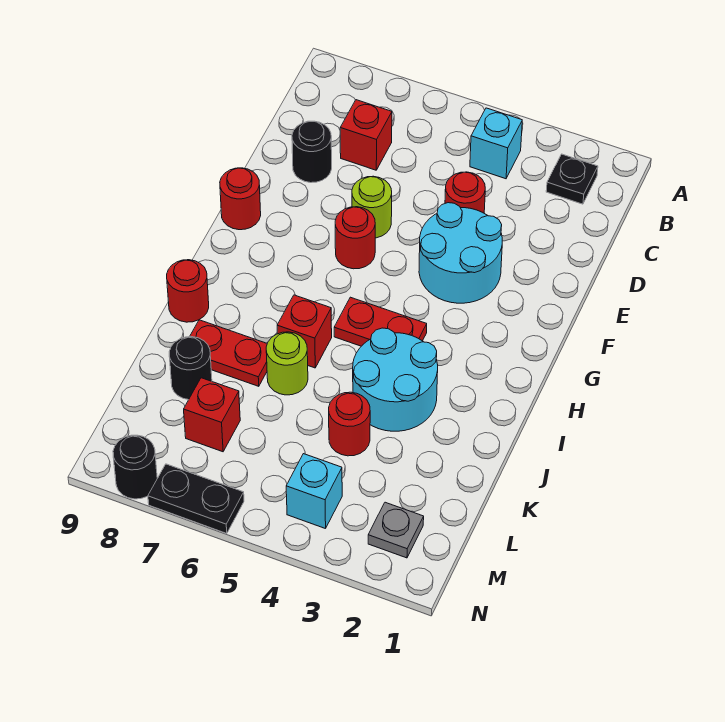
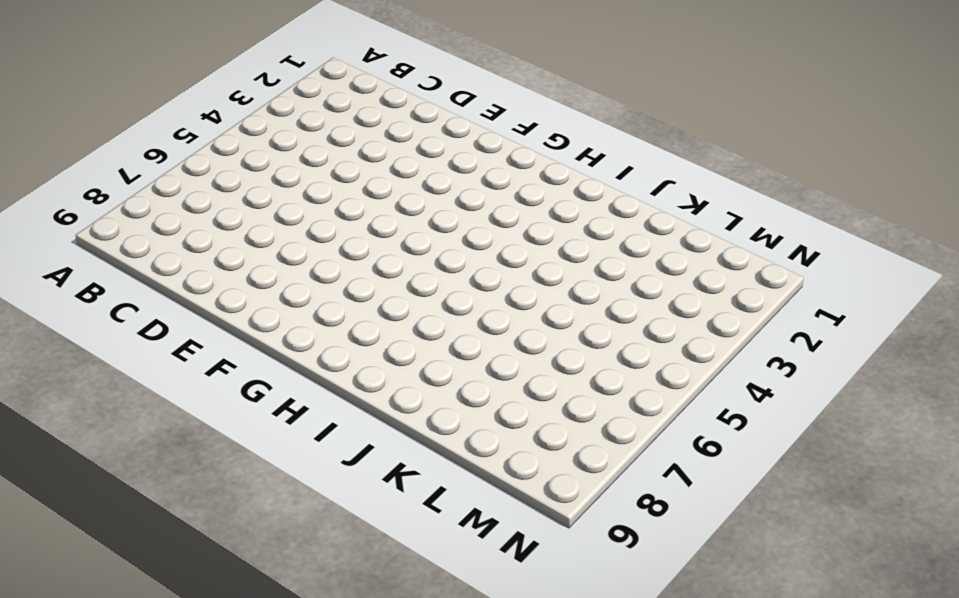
none -> black plate B2 level 1
none -> cyan brick B4 level 1
none -> red brick C7 level 1

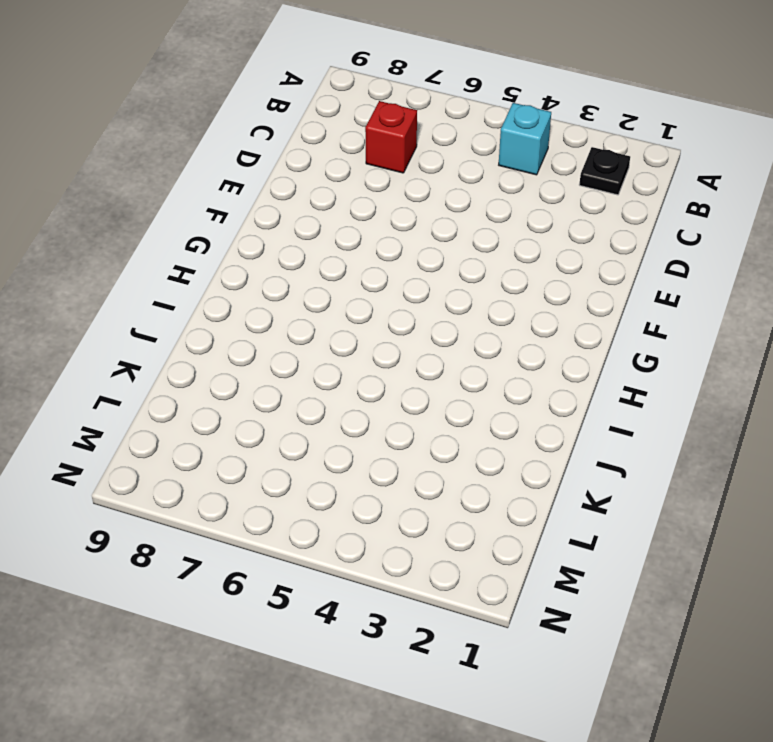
none -> red round brick D4 level 1
none -> black round brick D8 level 1
none -> cyan round brick E3:F4 level 1

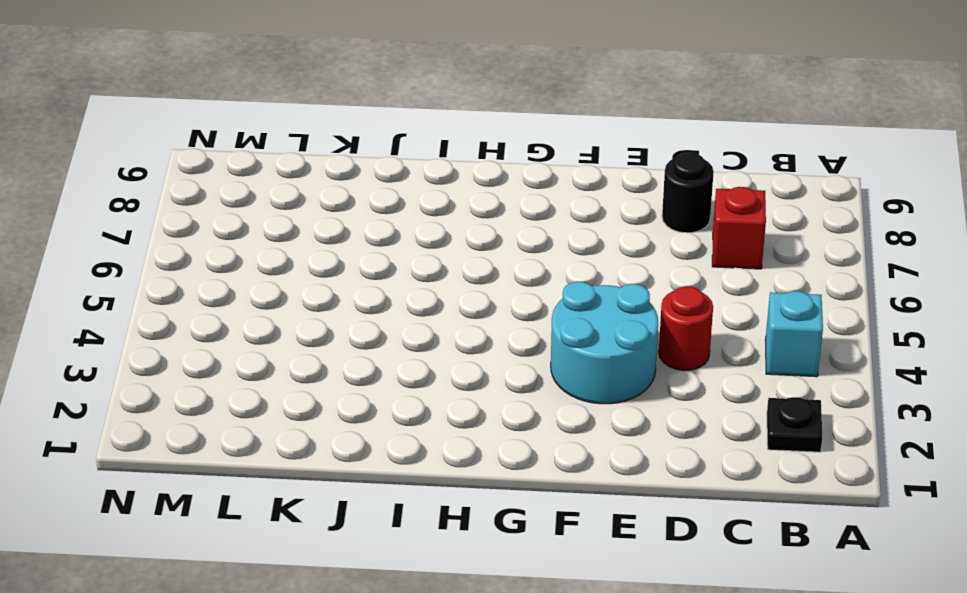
none -> lime round brick E6 level 1
none -> red round brick F6 level 1
none -> red round brick F9 level 1

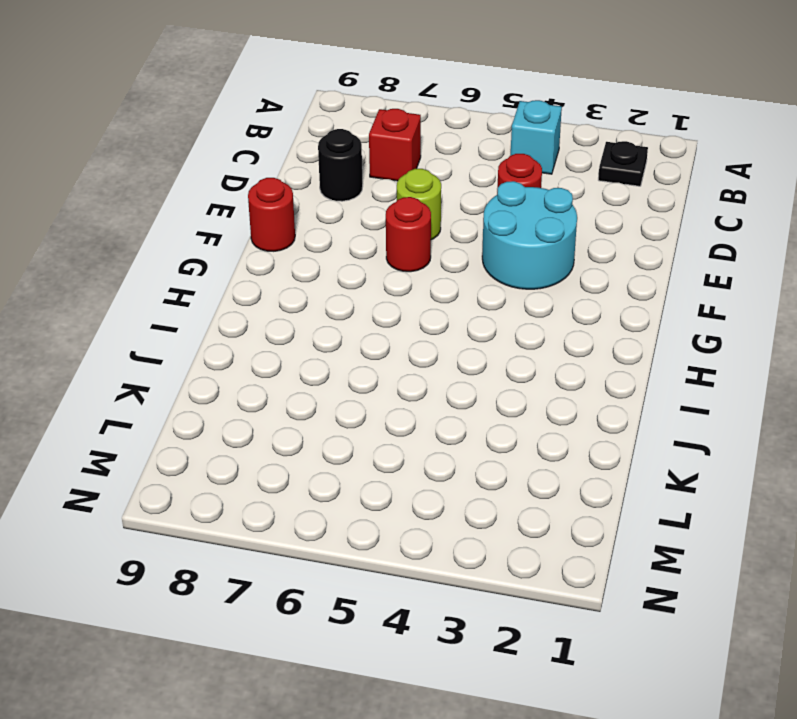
none -> red plate H4:H5 level 1
none -> cyan round brick I3:J4 level 1
none -> red brick I6 level 1

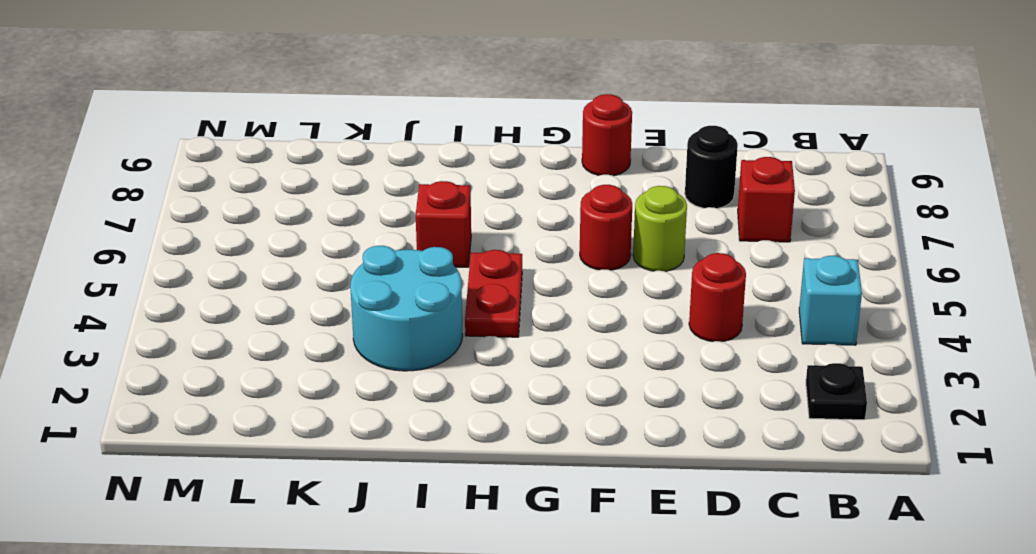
none -> cyan round brick E3:F4 level 1
none -> red round brick I9 level 1
none -> lime round brick J6 level 1

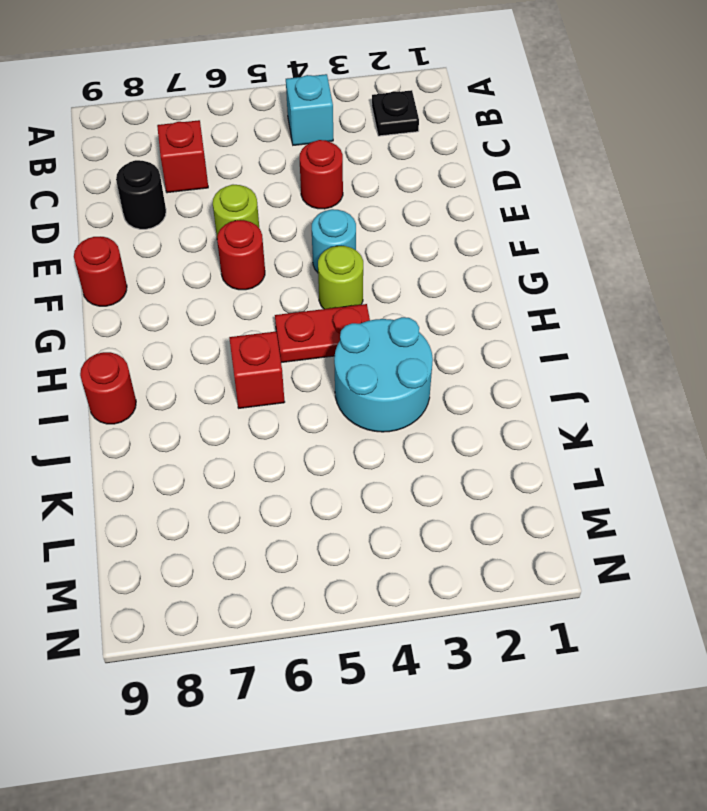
cyan round brick F4 level 1 -> cyan round brick E3:F4 level 1
lime round brick G4 level 1 -> lime round brick J6 level 1
none -> red plate J7:J8 level 1
none -> red round brick K4 level 1
none -> black round brick K8 level 1

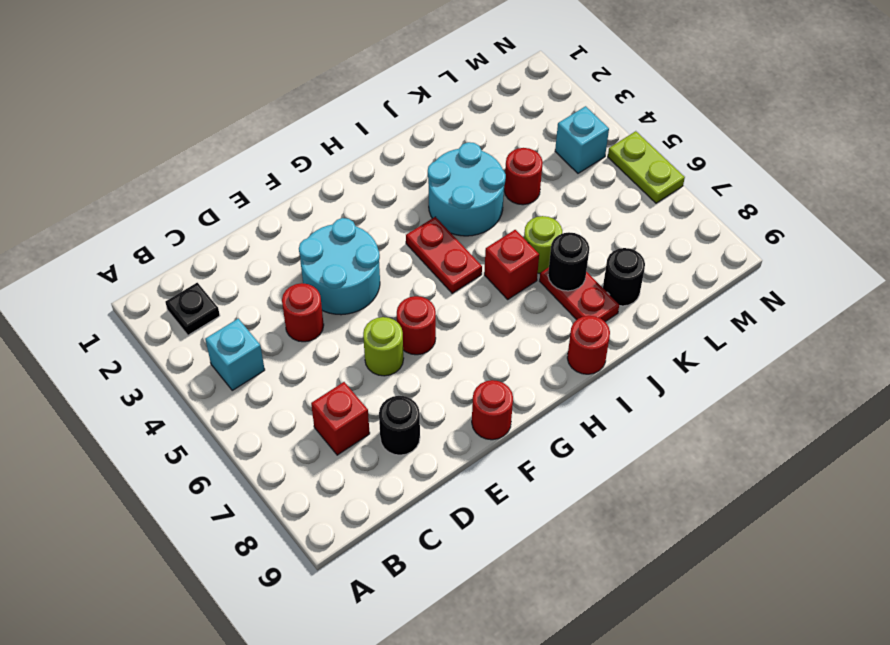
black round brick J7 level 2 -> black round brick N8 level 1
lime plate N5:N6 level 1 -> black plate N6:N7 level 1
none -> red brick L7 level 1
none -> grey plate M2 level 1

